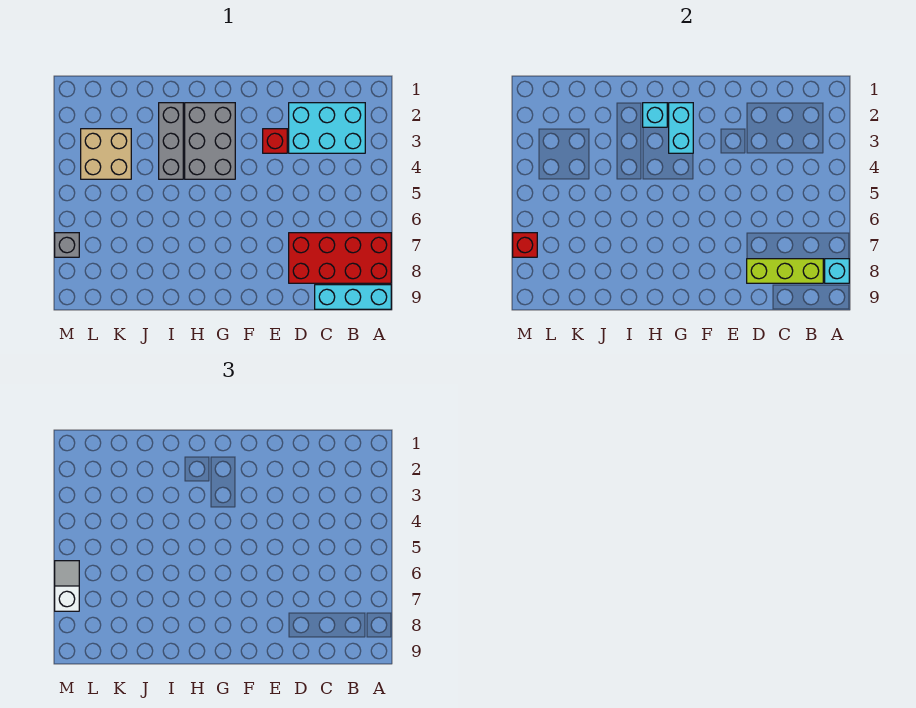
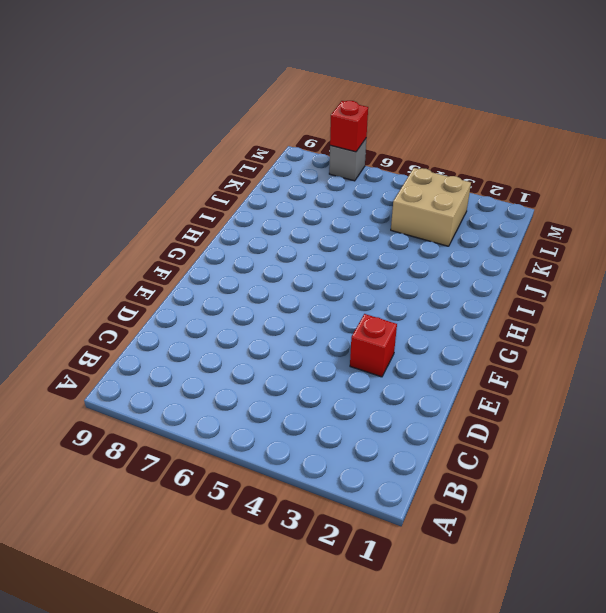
none -> red brick A7:D8 level 1
none -> cyan brick A9:C9 level 1
none -> cyan brick B2:D3 level 1

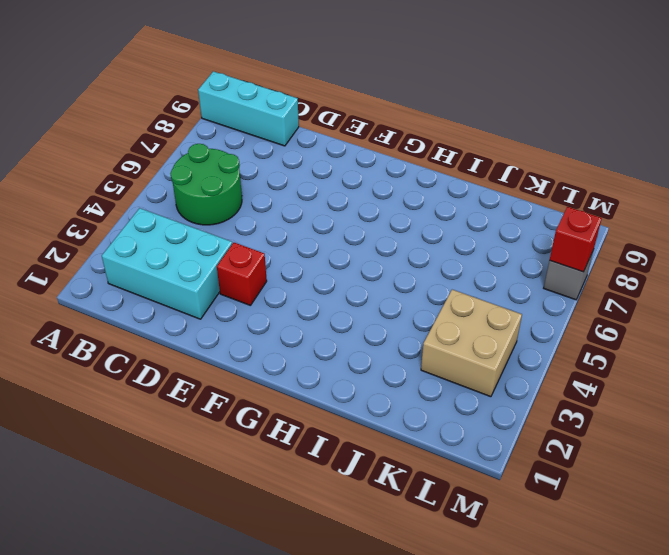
green round brick B5:C6 level 1 -> none
none -> red brick A7:D8 level 1
none -> grey brick G2:H4 level 1
none -> grey brick I2:I4 level 1

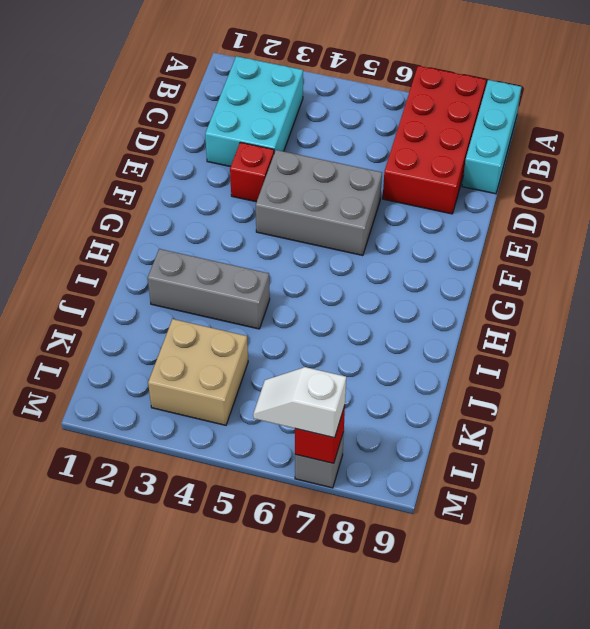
grey brick E4:F6 level 1 -> grey brick G2:H4 level 1
none -> cyan brick A8 level 2
none -> lime brick B8:D8 level 2
none -> cyan brick G2:G3 level 2

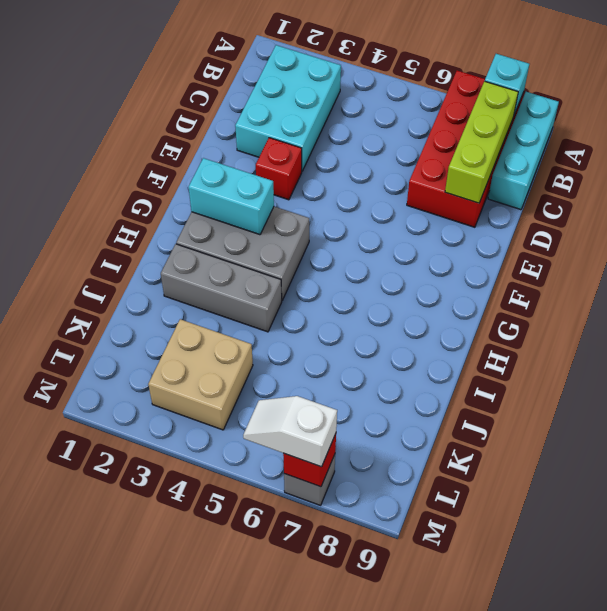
none -> cyan brick H2 level 2

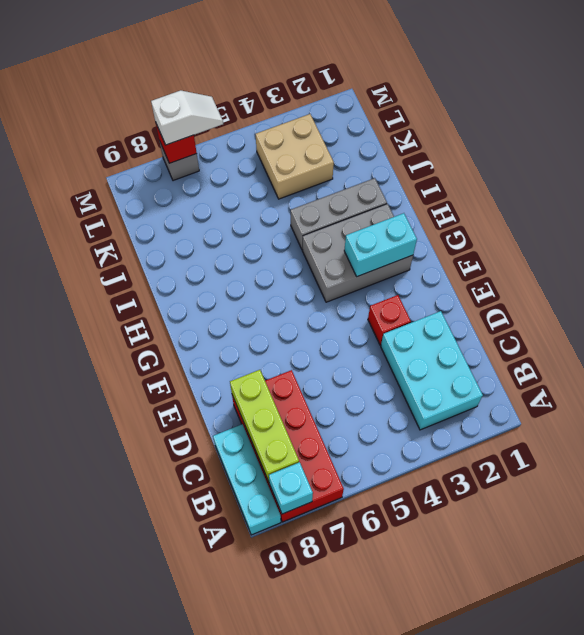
none -> cyan brick H2 level 2

